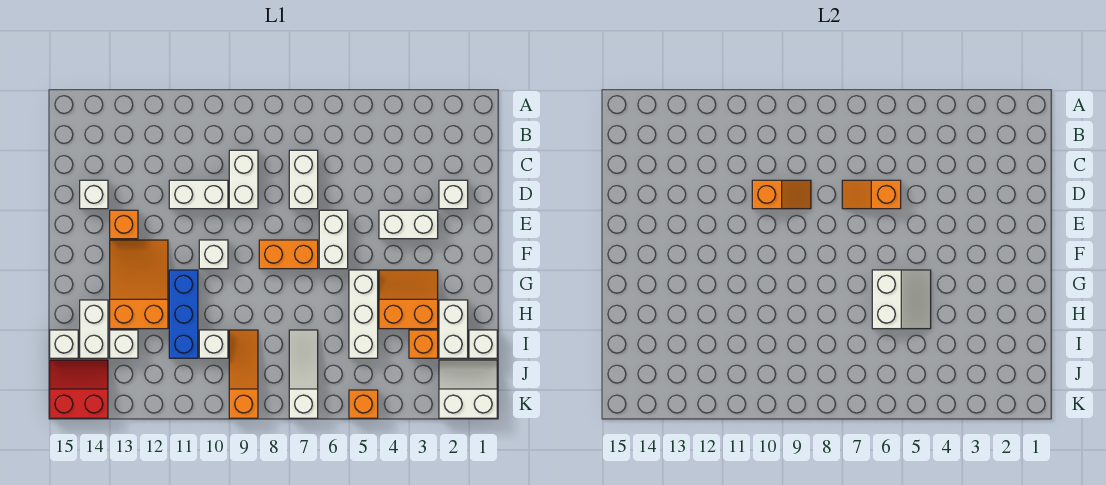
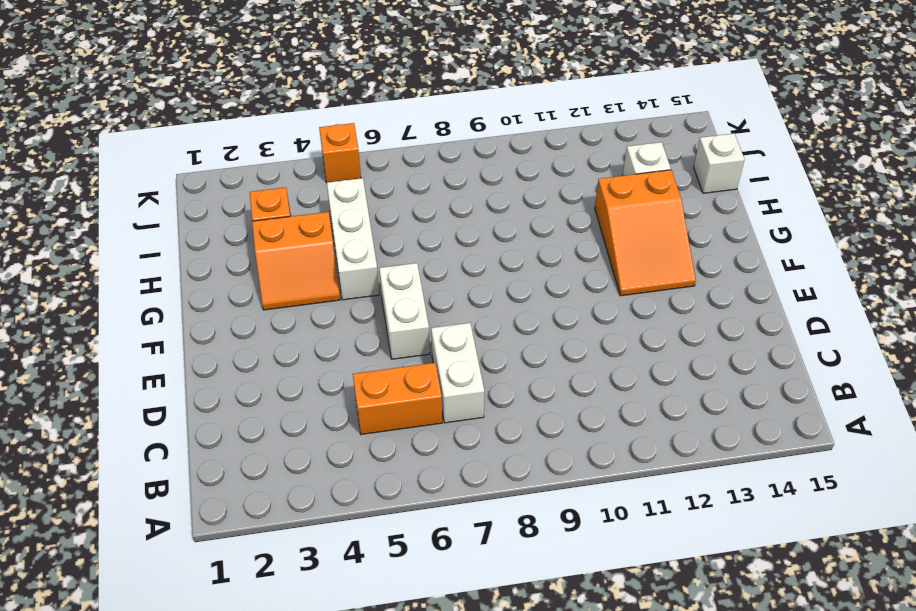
orange brick C5:C6 level 1 -> orange brick F7:F8 level 1
none -> white brick C9:D9 level 1
none -> white brick D2 level 1
none -> white brick D10:D11 level 1

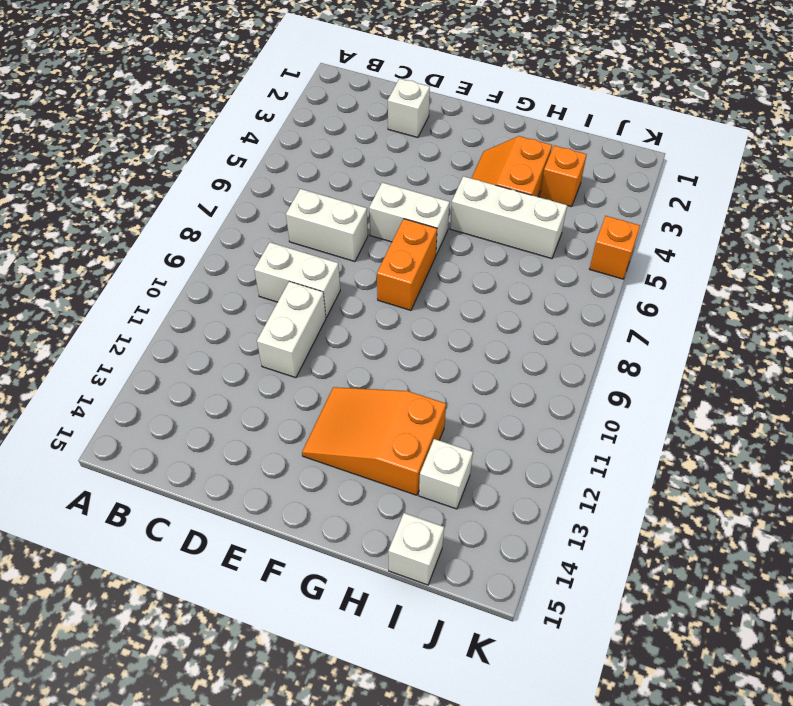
none -> white brick D14 level 1
none -> white brick E3:E4 level 1
none -> orange brick E13 level 1

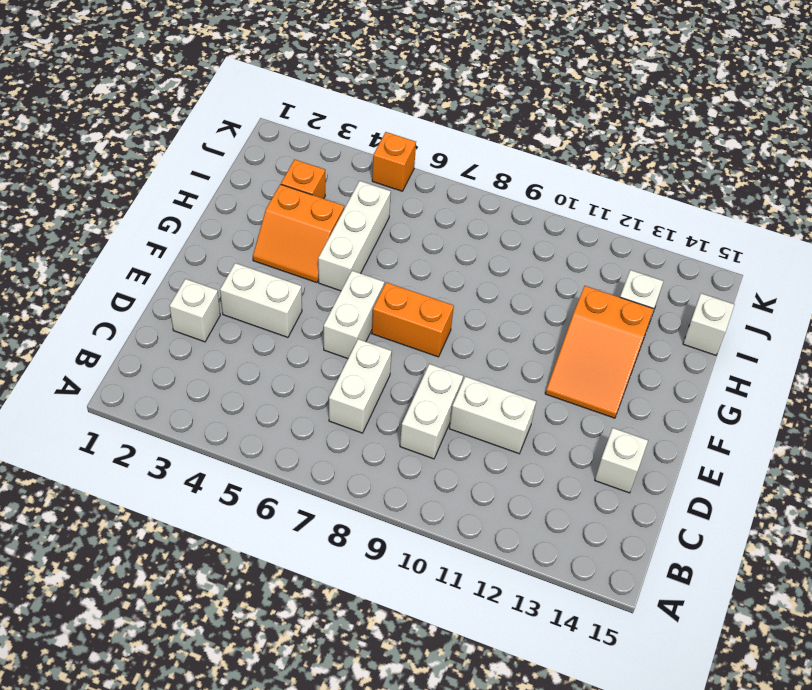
none -> orange brick E13 level 1
none -> white brick F10 level 1
none -> blue brick G11:I11 level 1

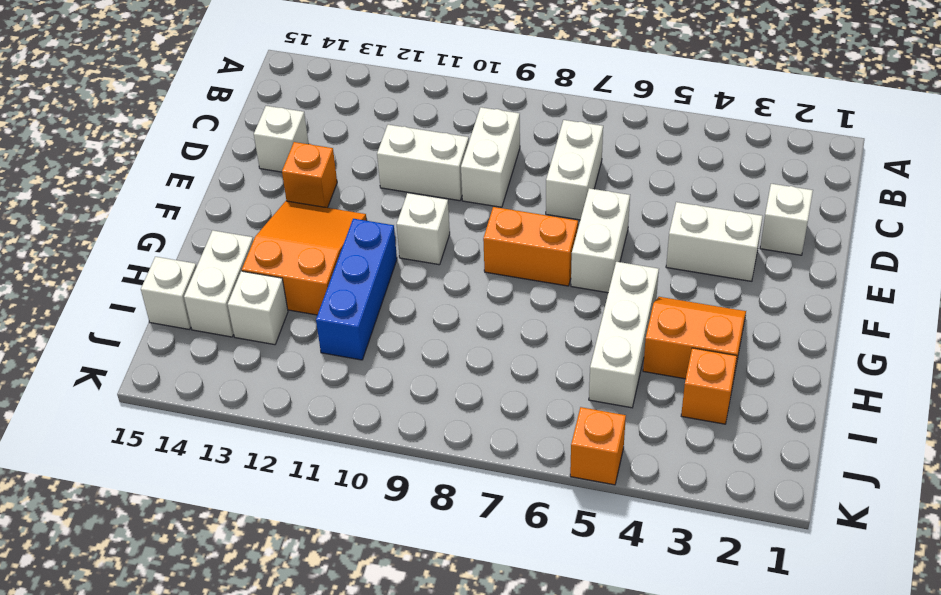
none -> white brick H2:I2 level 1
none -> white brick I1 level 1
none -> white slope I7:K7 level 1 top K

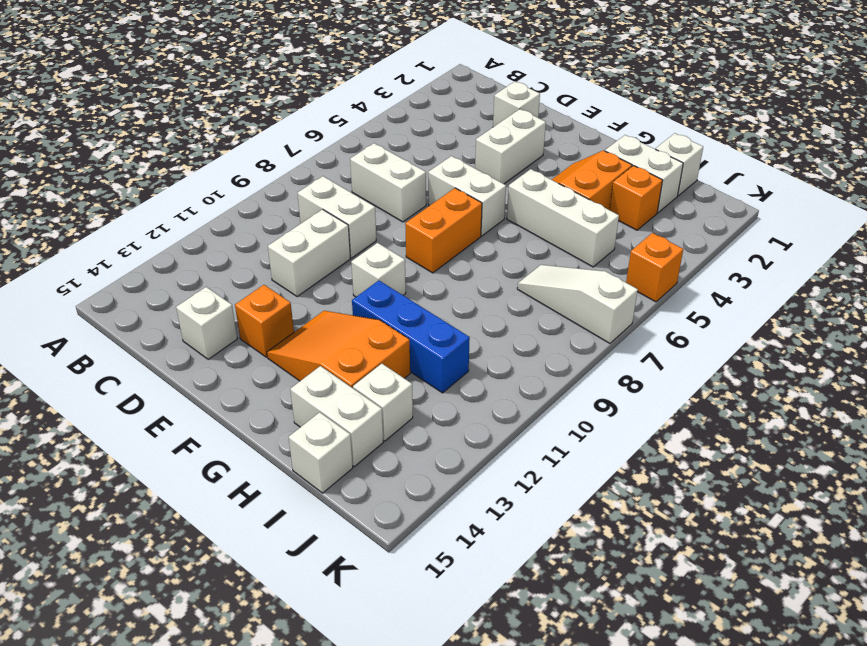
none -> orange slope I9:K9 level 1 top K
none -> white brick I10 level 1
none -> white slope J1:K2 level 1 top K

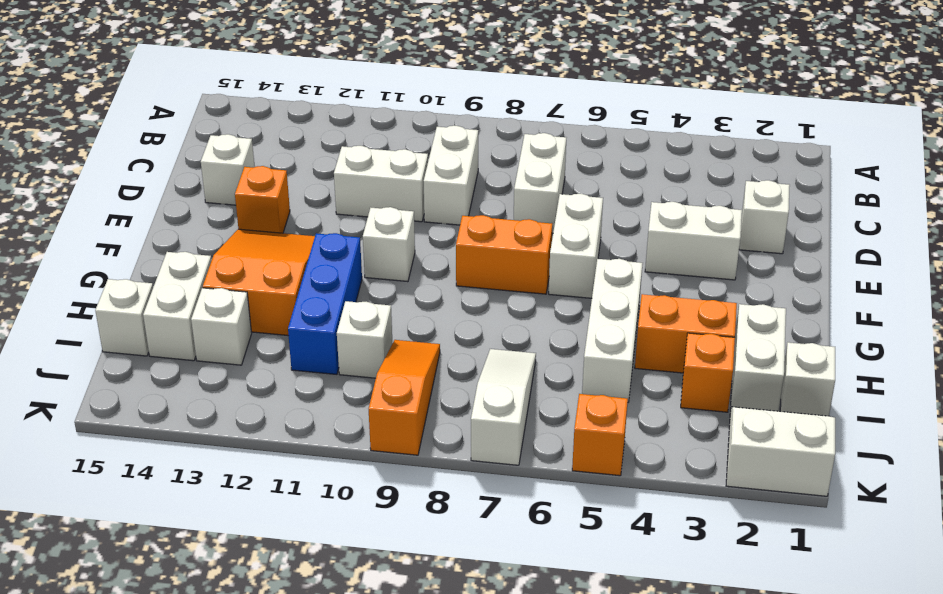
none -> red slope J14:K15 level 1 top K
none -> orange slope D6:D7 level 2 top 6
none -> orange slope D9:D10 level 2 top 10

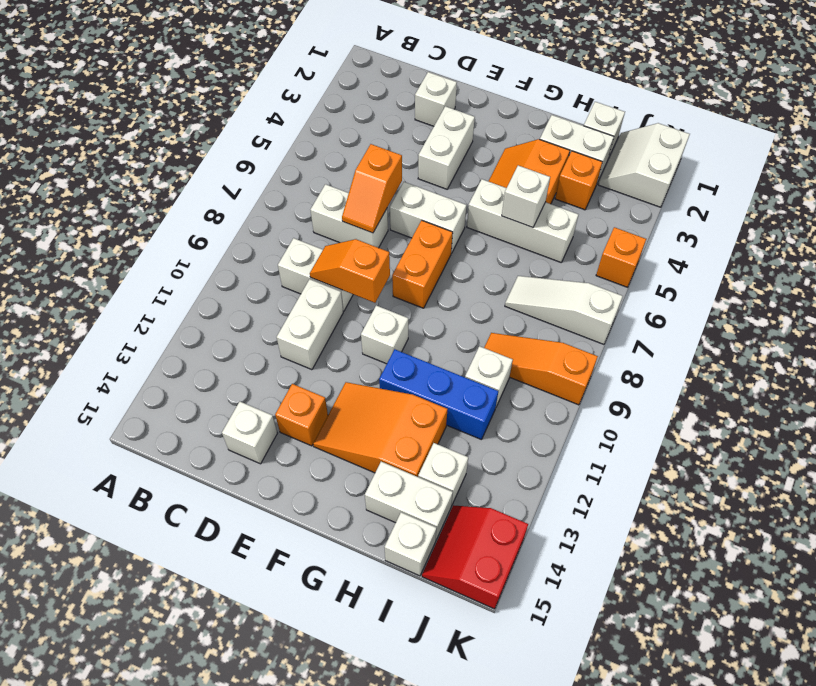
orange slope D9:E9 level 2 top E -> orange slope D9:D10 level 2 top 10
white brick H5 level 2 -> white slope G5:H6 level 2 top 6

